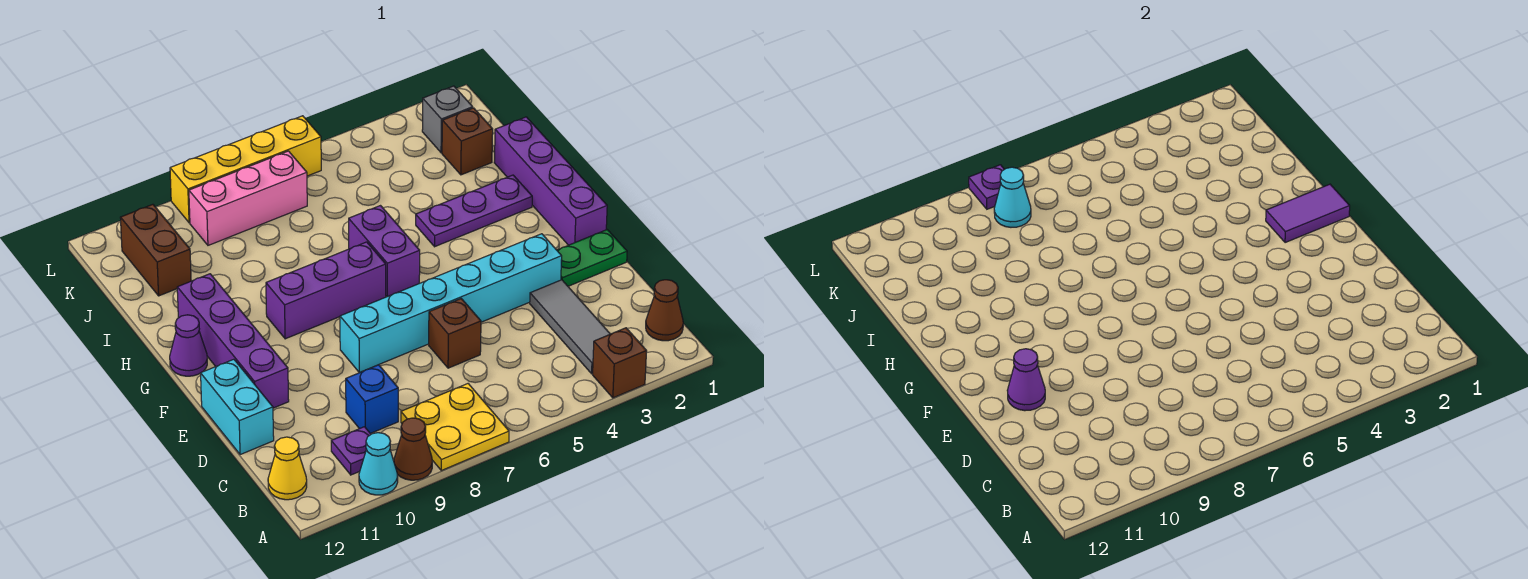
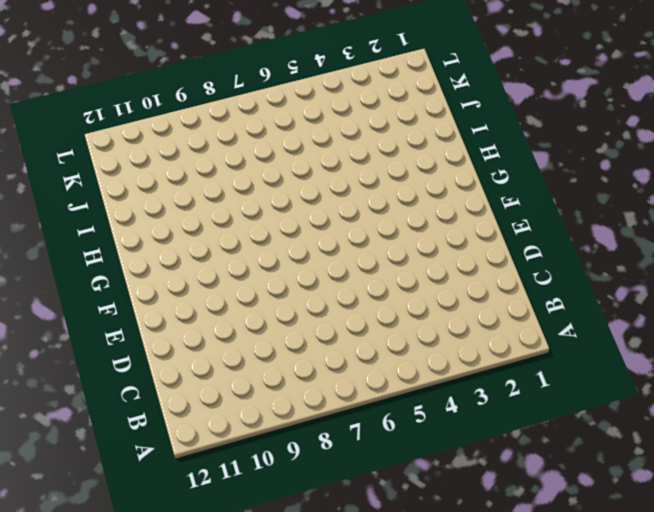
none -> brown brick A3 level 1
none -> yellow plate A7:B8 level 1
none -> brown cone A9 level 1

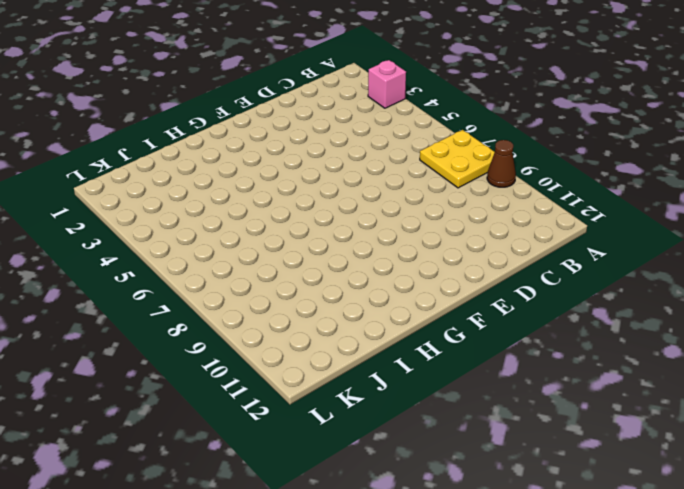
pink brick A3 level 1 -> brown brick A3 level 1
none -> cyan cone A10 level 1
none -> brown cone B1 level 1
none -> grey tile B3:D3 level 1

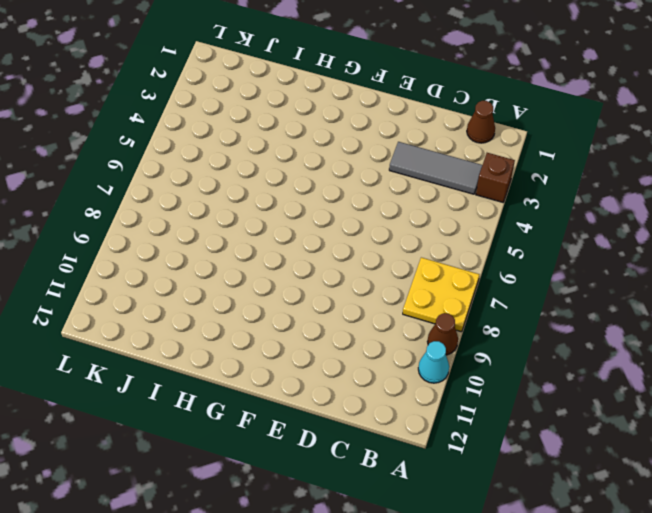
none -> purple plate B10 level 1
none -> yellow cone B12 level 1
none -> blue brick C9 level 1

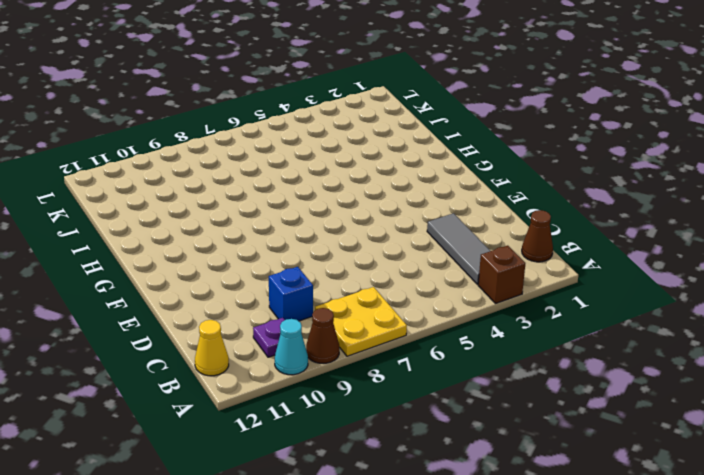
none -> brown brick D6 level 1
none -> cyan brick D12:E12 level 1
none -> green plate E1:E2 level 1

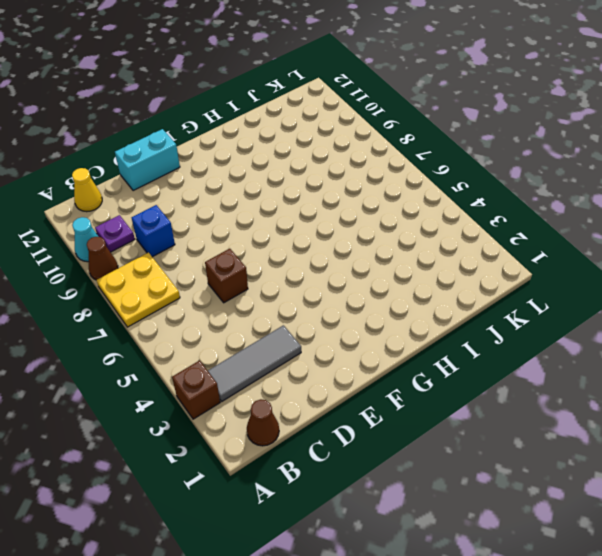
none -> green plate E1:E2 level 1
none -> cyan brick E3:E8 level 1
none -> purple brick E11:H11 level 1

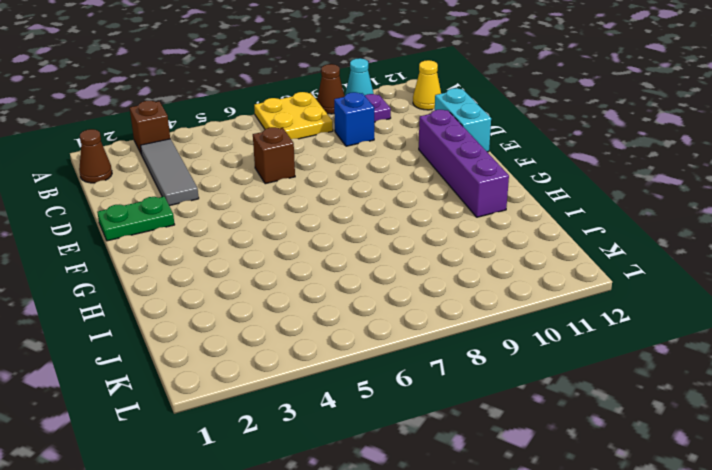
none -> cyan brick E3:E8 level 1
none -> purple brick F1:I1 level 1
none -> purple brick G6:H6 level 1

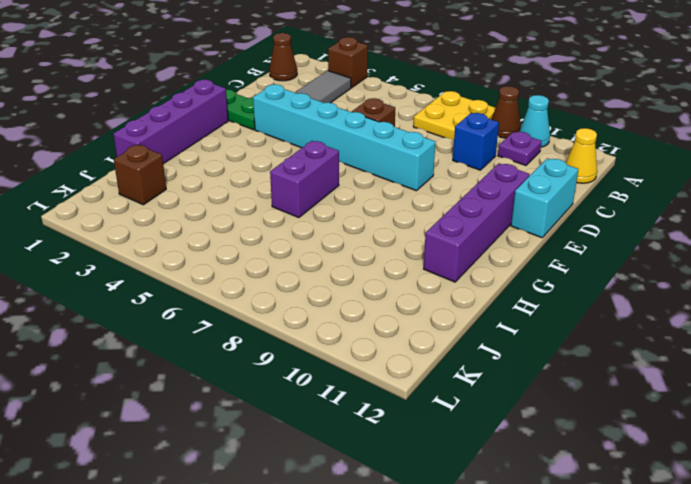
none -> purple brick G7:G9 level 1
none -> purple cone G12 level 1
none -> purple plate H2:H4 level 1

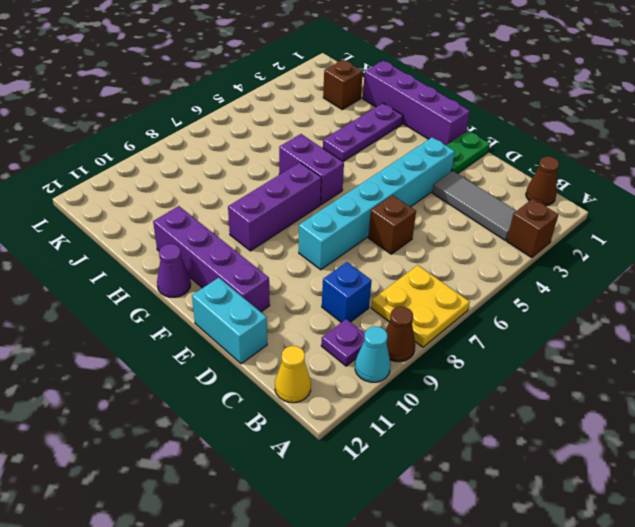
none -> brown brick J11:K11 level 1
none -> grey brick K2 level 1
none -> pink brick K7:K9 level 1

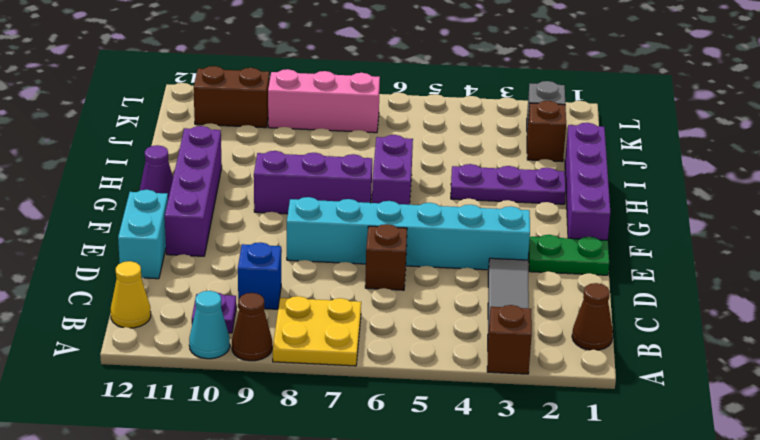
brown brick K10:K11 level 1 -> brown brick J11:K11 level 1
none -> yellow brick L6:L9 level 1
none -> purple cone E11 level 2
none -> purple tile G1:G2 level 2

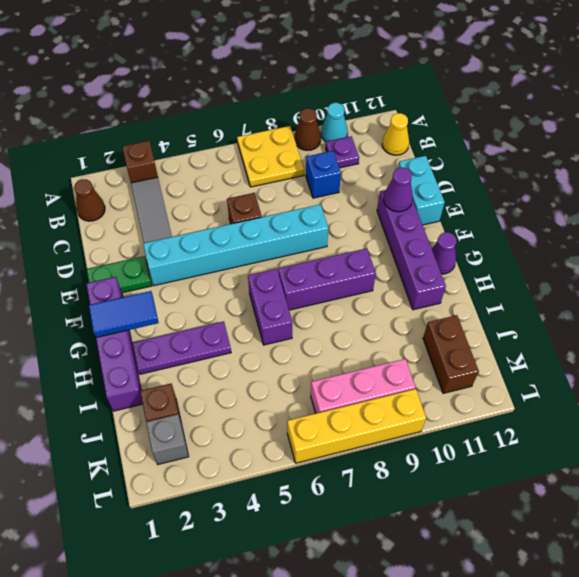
blue tile G1:G2 level 2 -> purple tile G1:G2 level 2
none -> cyan cone K8 level 2
none -> purple plate L8 level 2

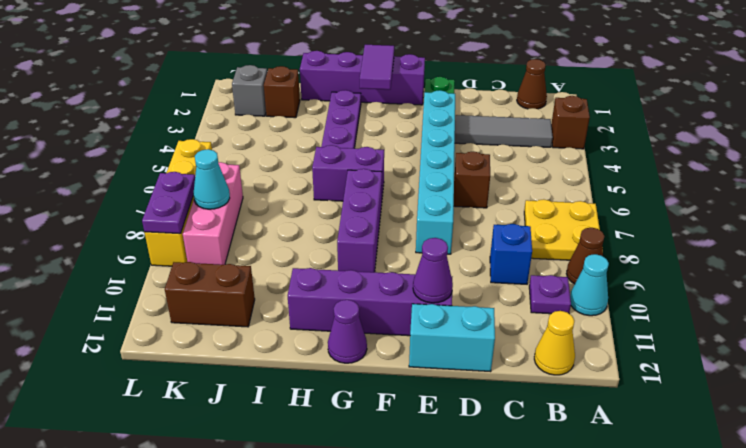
purple plate L8:L9 level 2 -> purple plate L8 level 2

